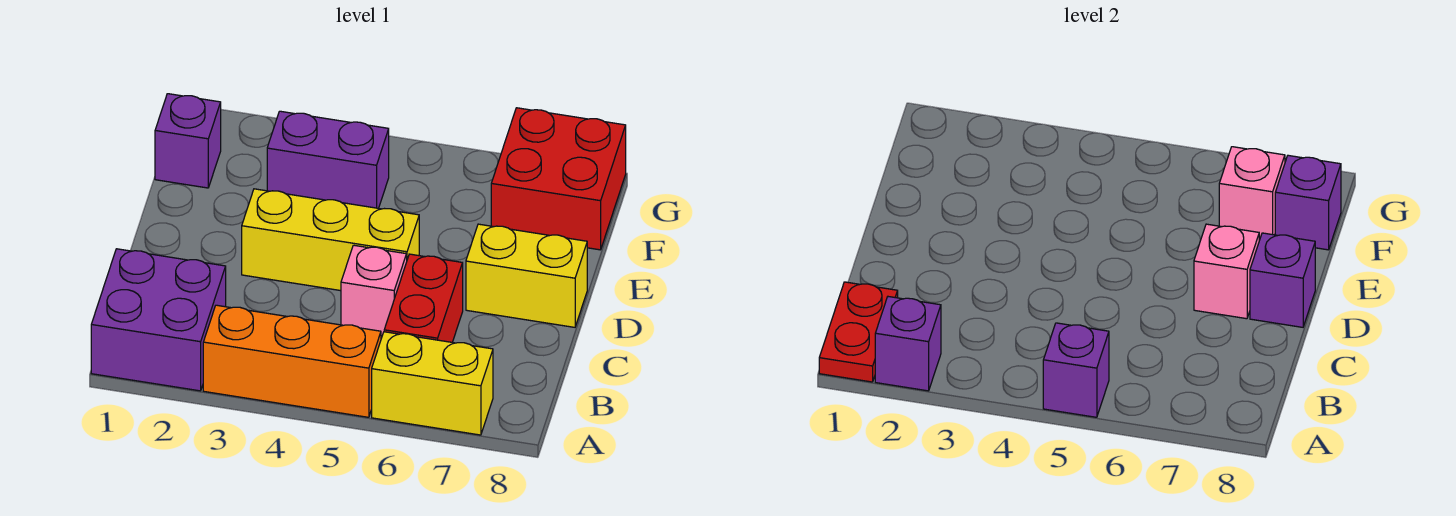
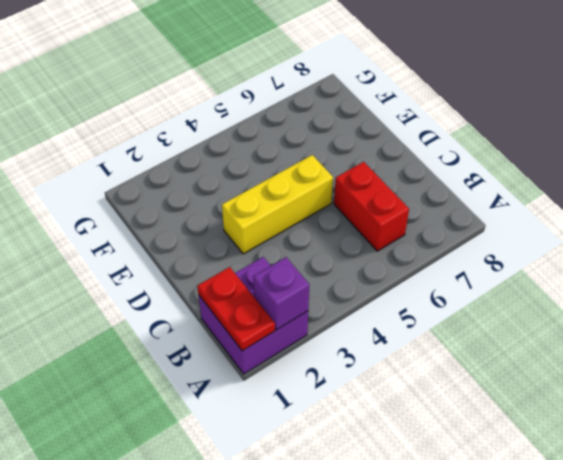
none -> orange brick A3:A5 level 1
none -> yellow brick A6:A7 level 1
none -> pink brick C5 level 1

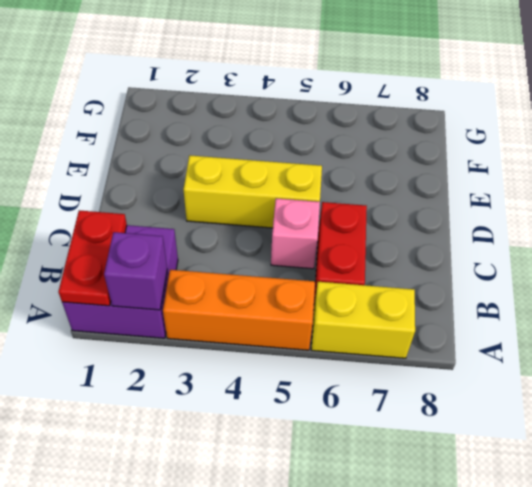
none -> yellow brick D7:D8 level 1
none -> purple brick F1 level 1
none -> purple brick F3:F4 level 1

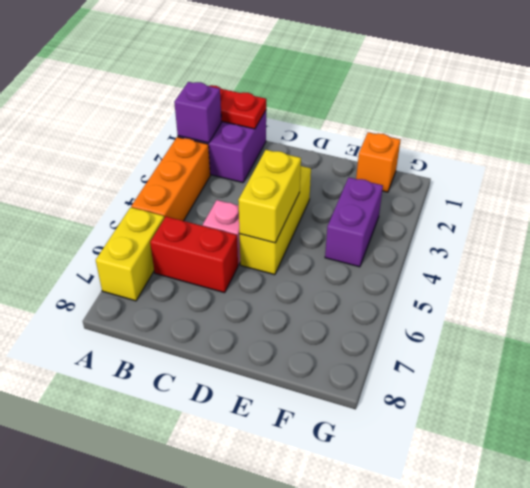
yellow brick D4:D5 level 2 -> yellow brick D7:D8 level 1
orange brick F1 level 1 -> purple brick F1 level 1
none -> red brick F7:G8 level 1
none -> purple brick A5 level 2
none -> pink brick D7 level 2

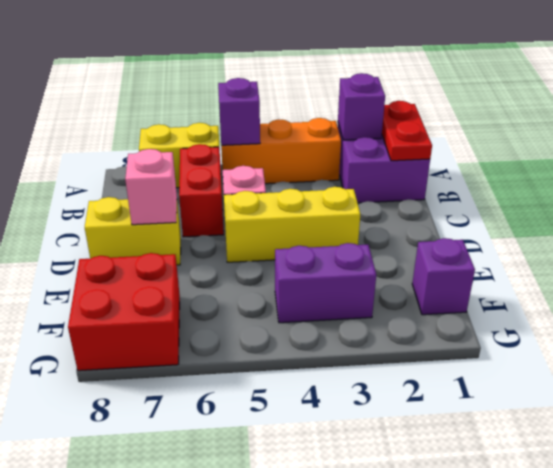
none -> purple brick D8 level 2
none -> pink brick F7 level 2
none -> purple brick F8 level 2

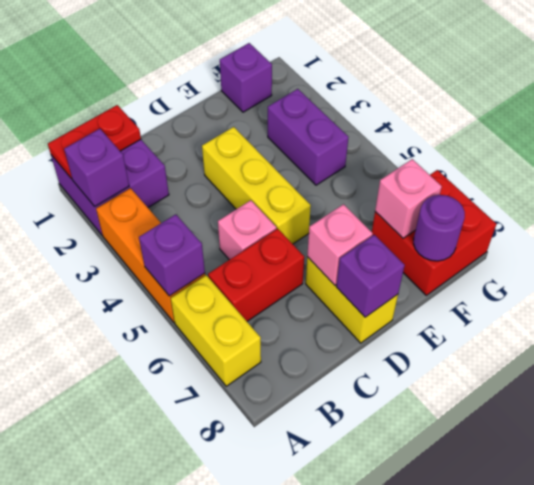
purple round brick F8 level 2 -> purple brick F8 level 2

